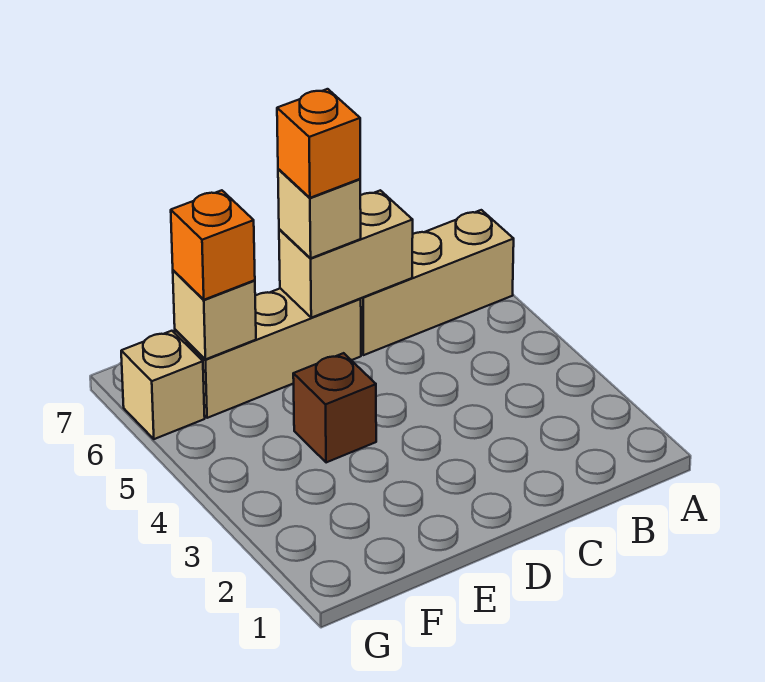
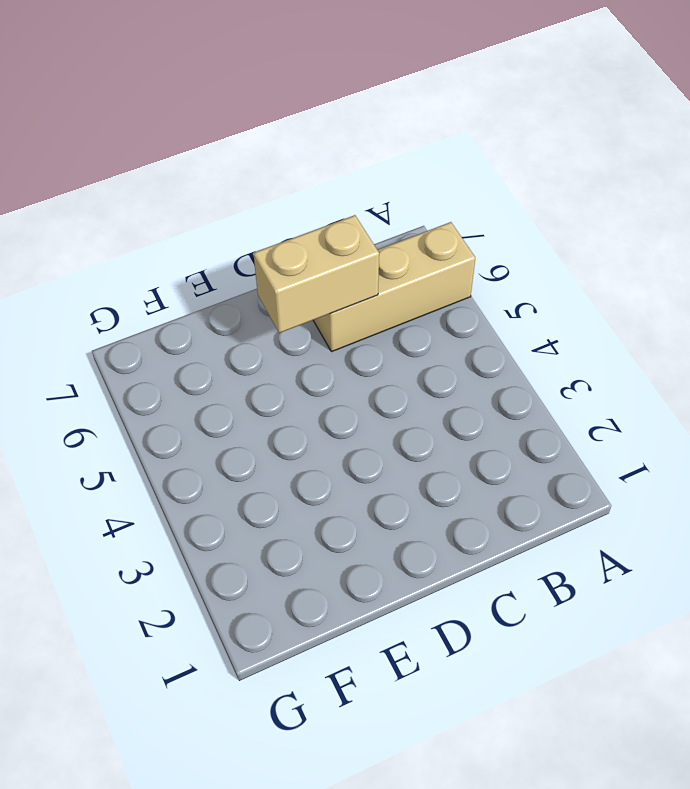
none -> tan brick D6:F6 level 1
none -> brown brick E4 level 1

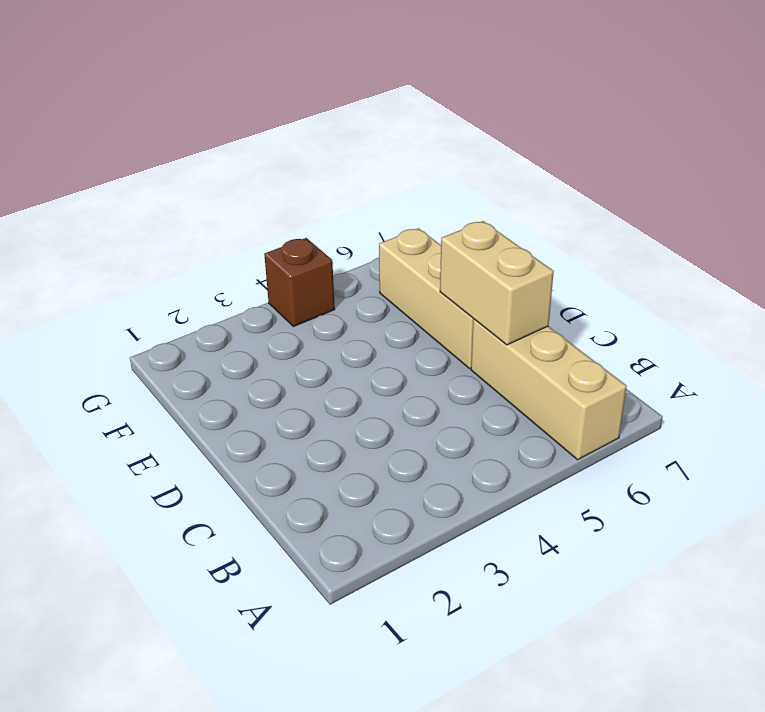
brown brick G4 level 1 -> brown brick E4 level 1
none -> tan brick G6 level 1
none -> tan brick F6 level 2

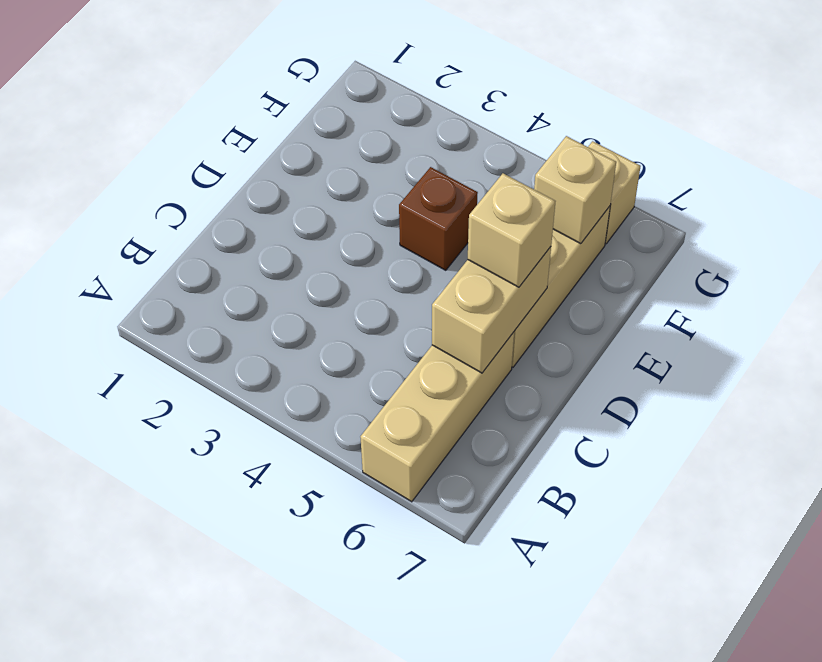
none -> orange brick F6 level 3
none -> orange brick D6 level 4

